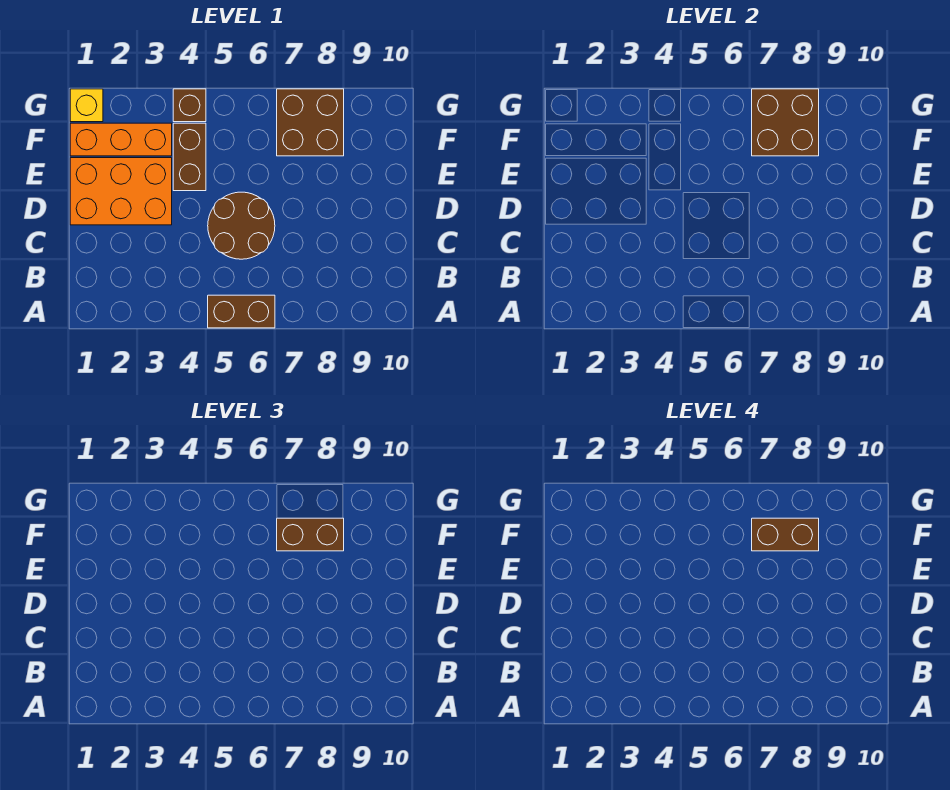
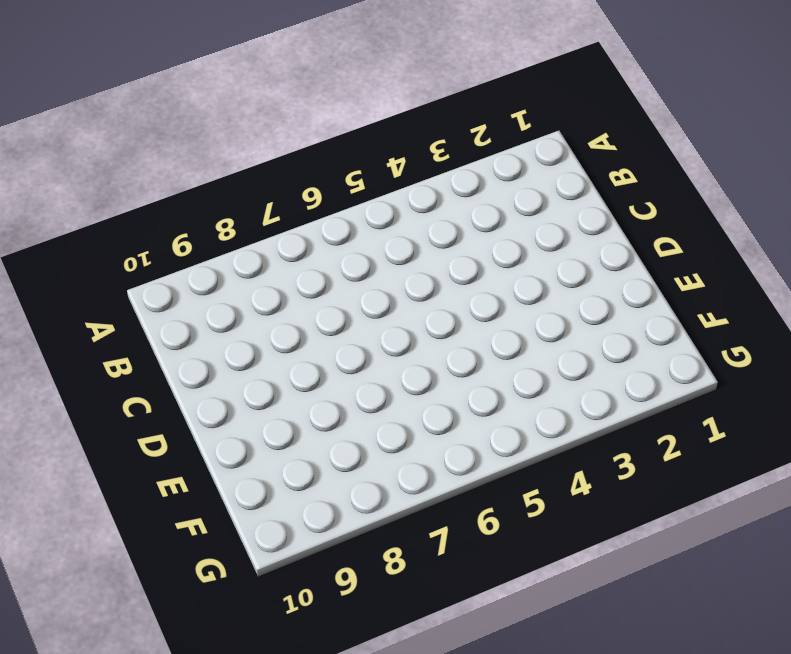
none -> brown brick A5:A6 level 1
none -> brown round brick C5:D6 level 1

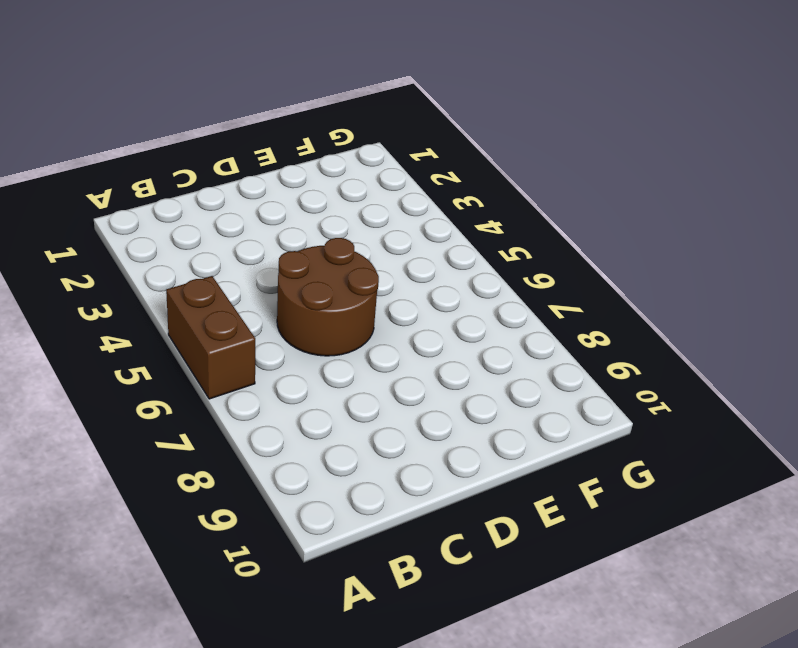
none -> orange brick D1:E3 level 1
none -> brown brick E4:F4 level 1

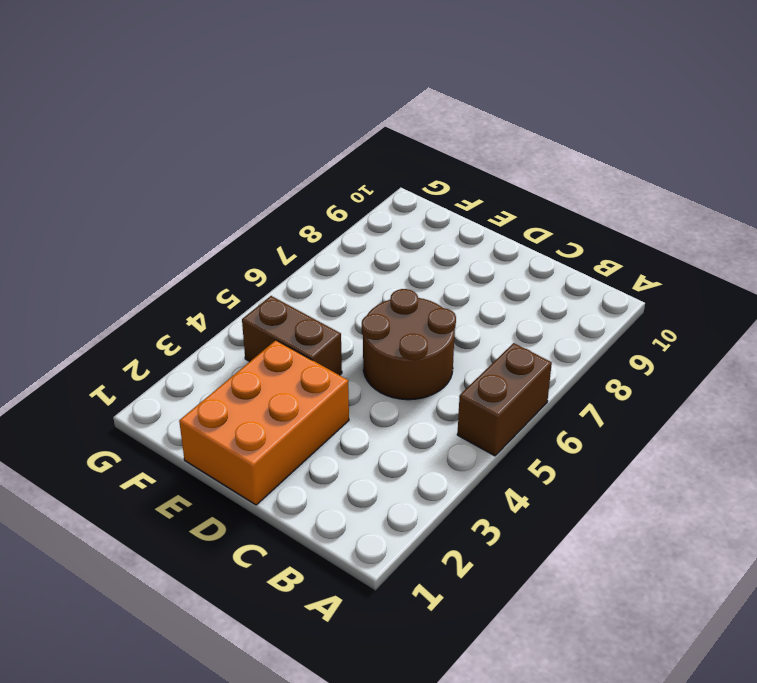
none -> orange brick F1:F3 level 1
none -> brown brick F7:G8 level 1

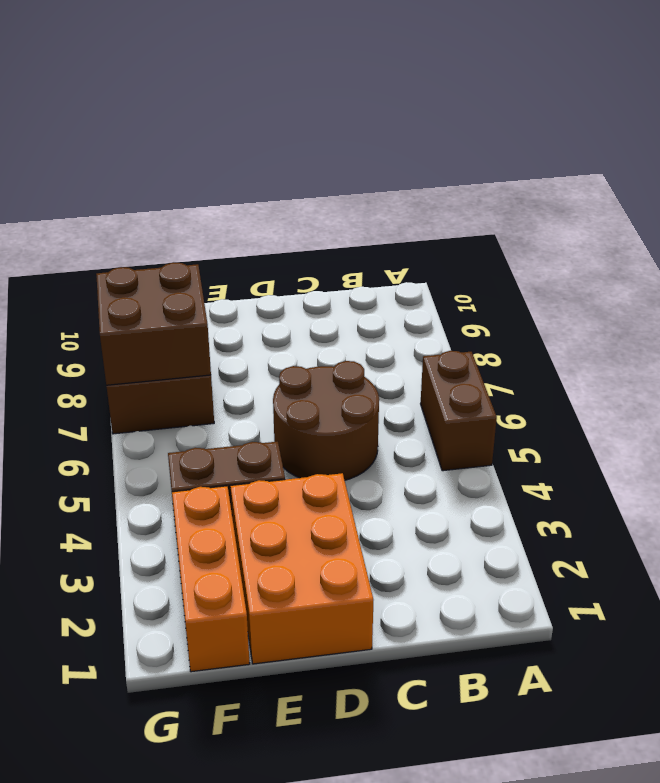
none -> yellow brick G1 level 1
none -> brown brick G4 level 1

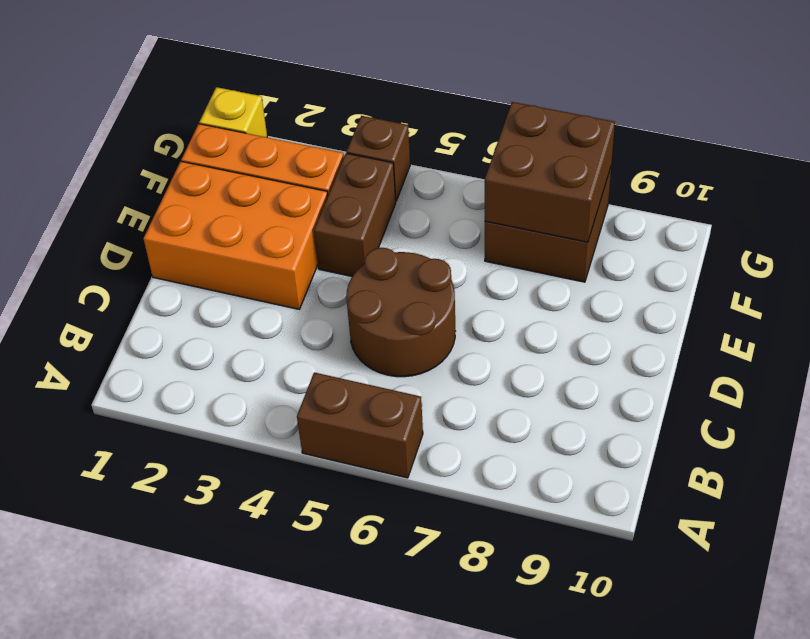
none -> brown brick F7:F8 level 3
none -> brown brick F7:F8 level 4

